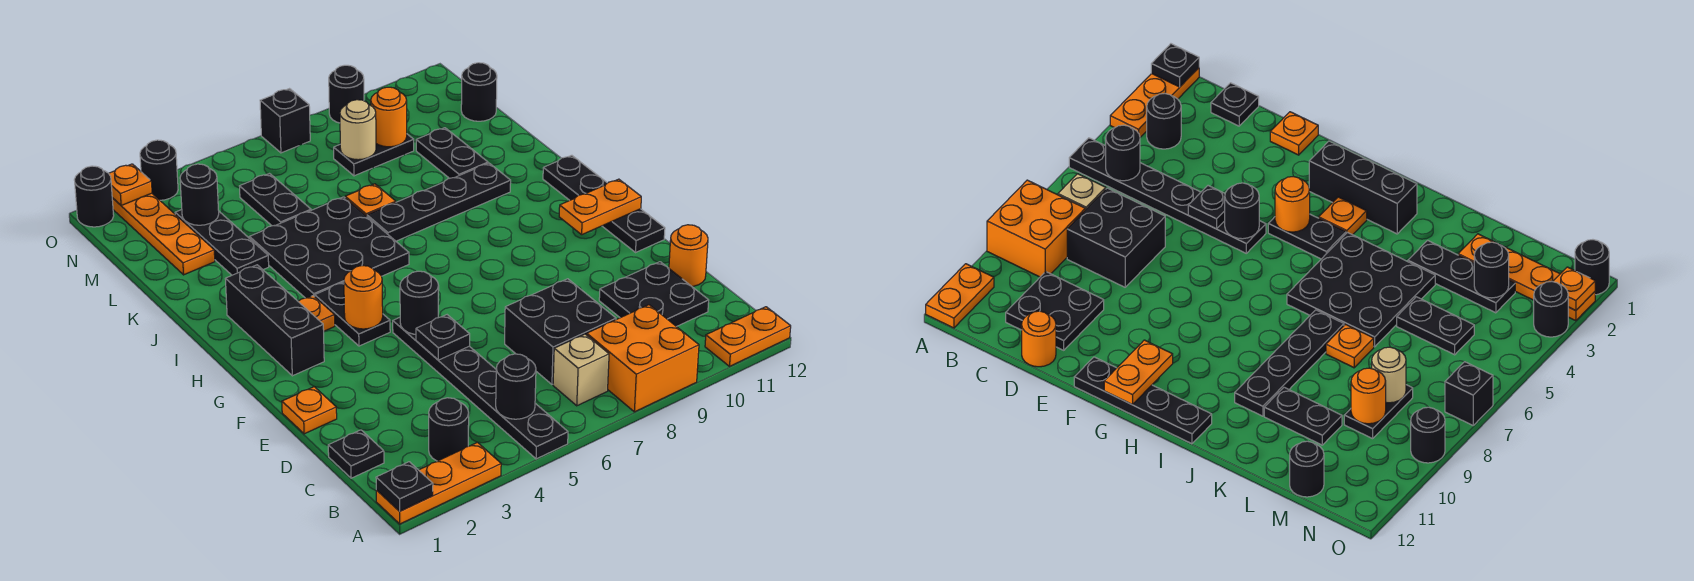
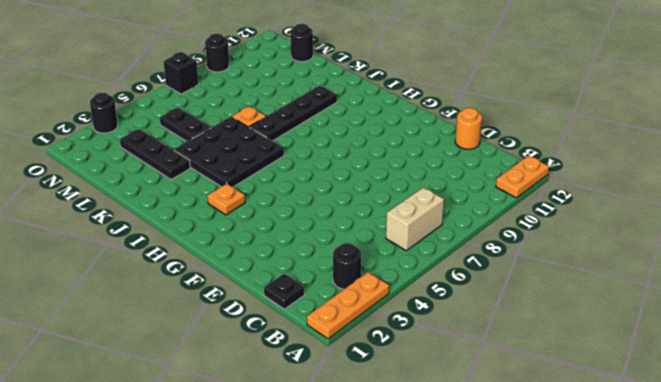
tan brick B6:B7 level 1 -> tan brick B7 level 1
none -> black plate A5:F5 level 1
none -> orange brick A8:B9 level 1
none -> black brick C7:D8 level 1
none -> black plate C10:D11 level 1

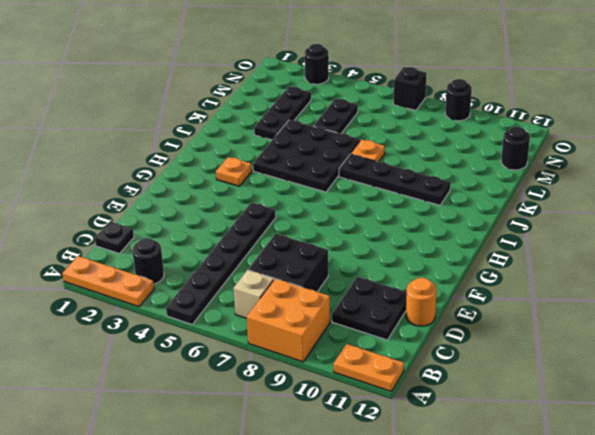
none -> orange plate E1 level 1
none -> black plate F12:I12 level 1
none -> black brick G2:I2 level 1
none -> black plate G4:H4 level 1

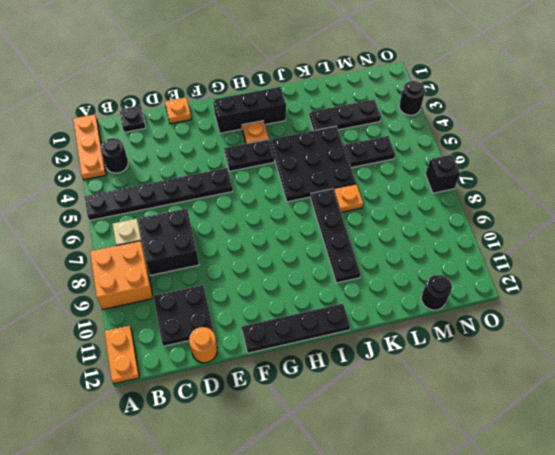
none -> black plate K10:L10 level 1
none -> orange plate L2:O2 level 1
none -> black plate M8:M9 level 1
none -> black round brick O1 level 1

